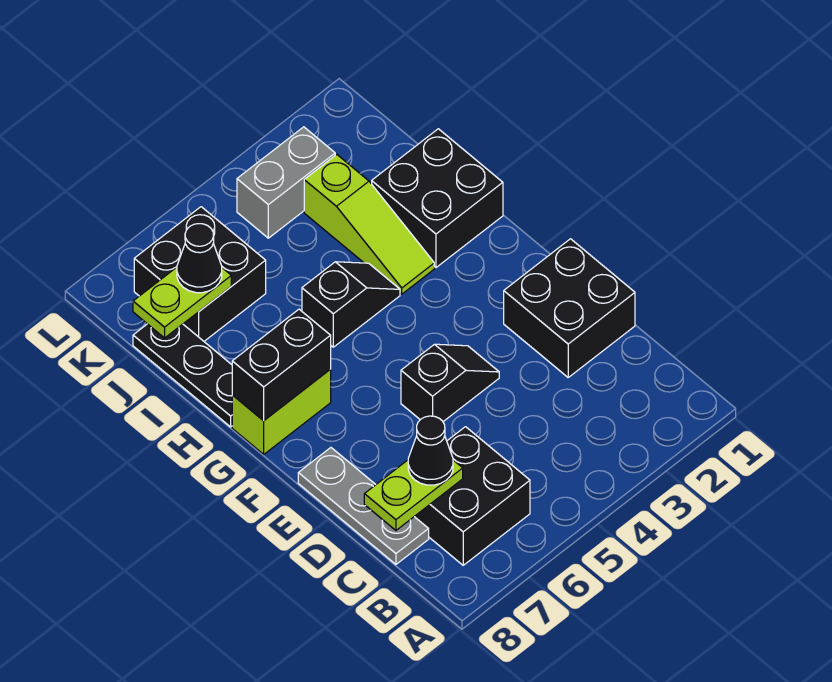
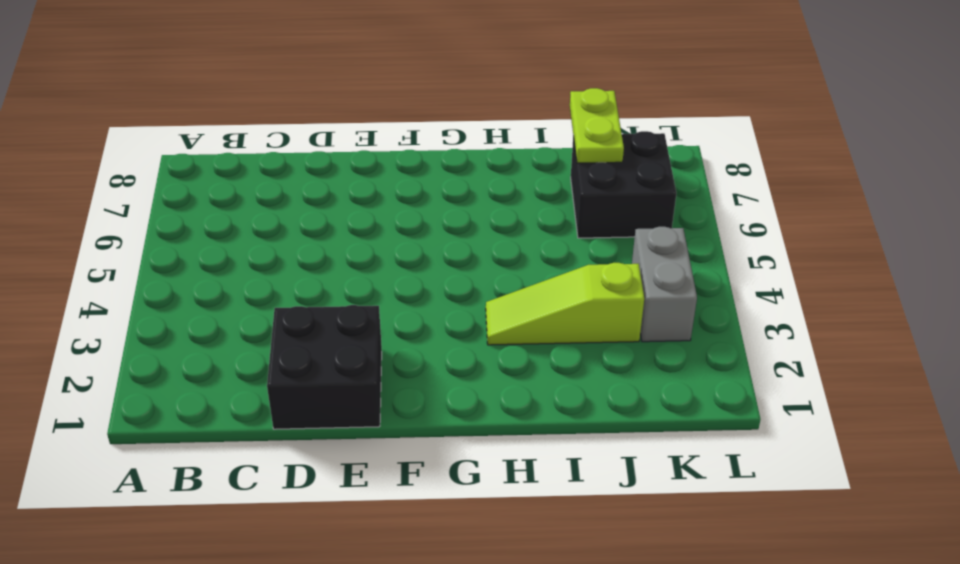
none -> black brick B6:C7 level 1
none -> grey plate C8:E8 level 1
none -> black slope E4:E5 level 1 top 5

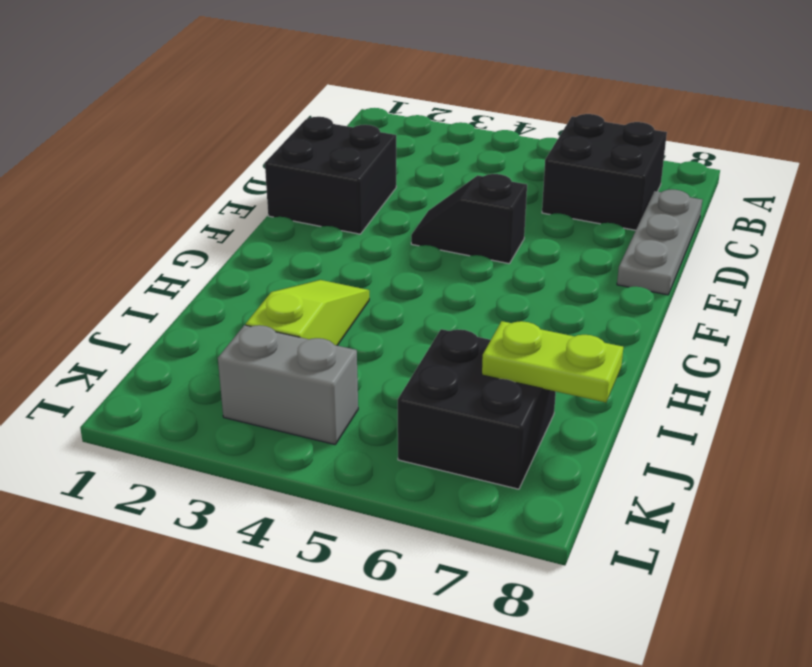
none -> lime brick G7:G8 level 1
none -> black brick H1:I2 level 1
none -> black slope H4:H5 level 1 top 5

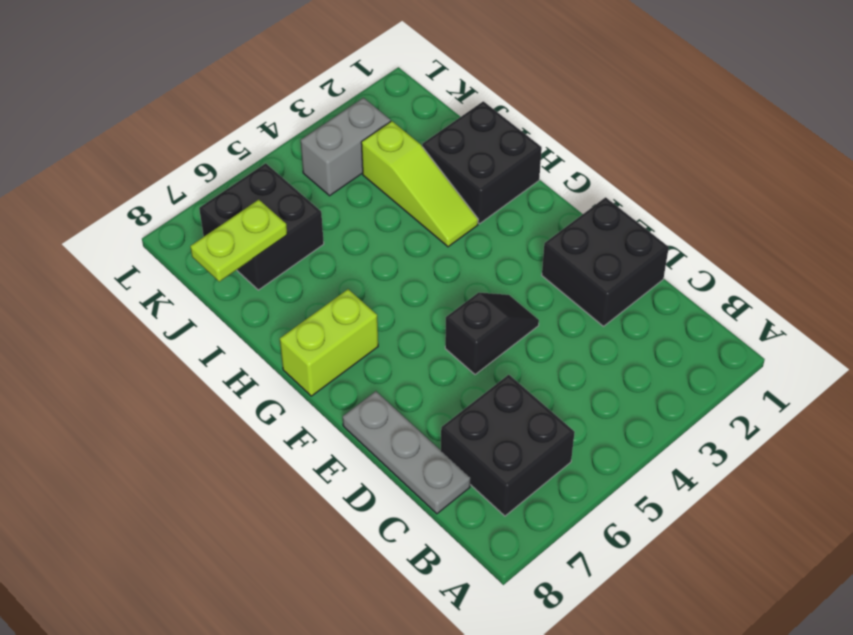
none -> black slope H4:H5 level 1 top 5
none -> black plate H8:J8 level 1
none -> lime plate C7:C8 level 2

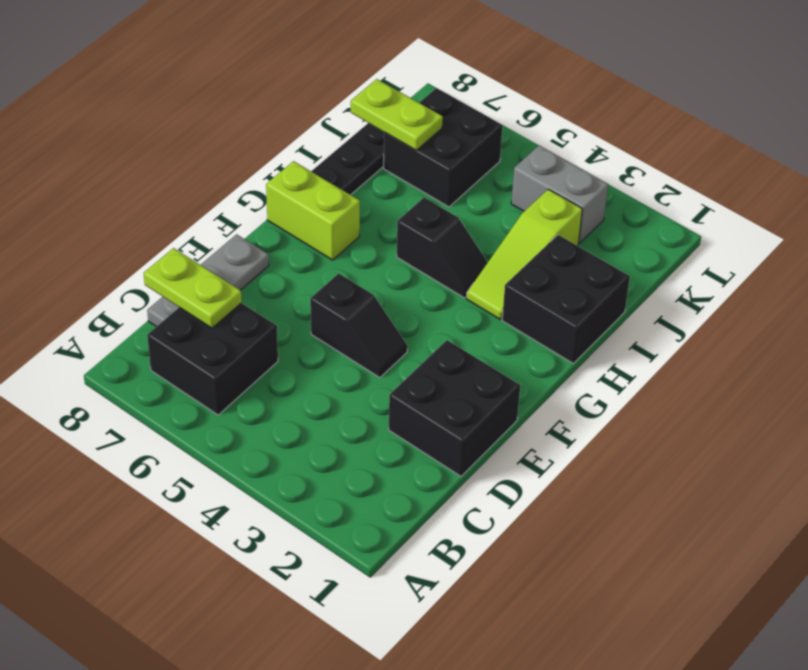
none -> black brick G7:G8 level 2
none -> black cone C7 level 3
none -> black cone J7 level 3

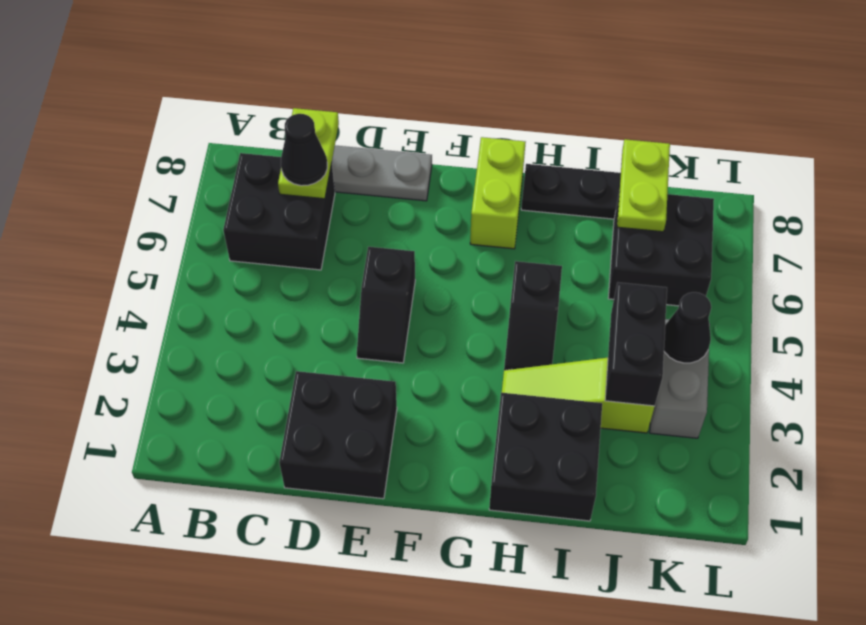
black brick J3:J4 level 2 -> black brick G7:G8 level 2
black cone K4 level 2 -> black cone J7 level 3

